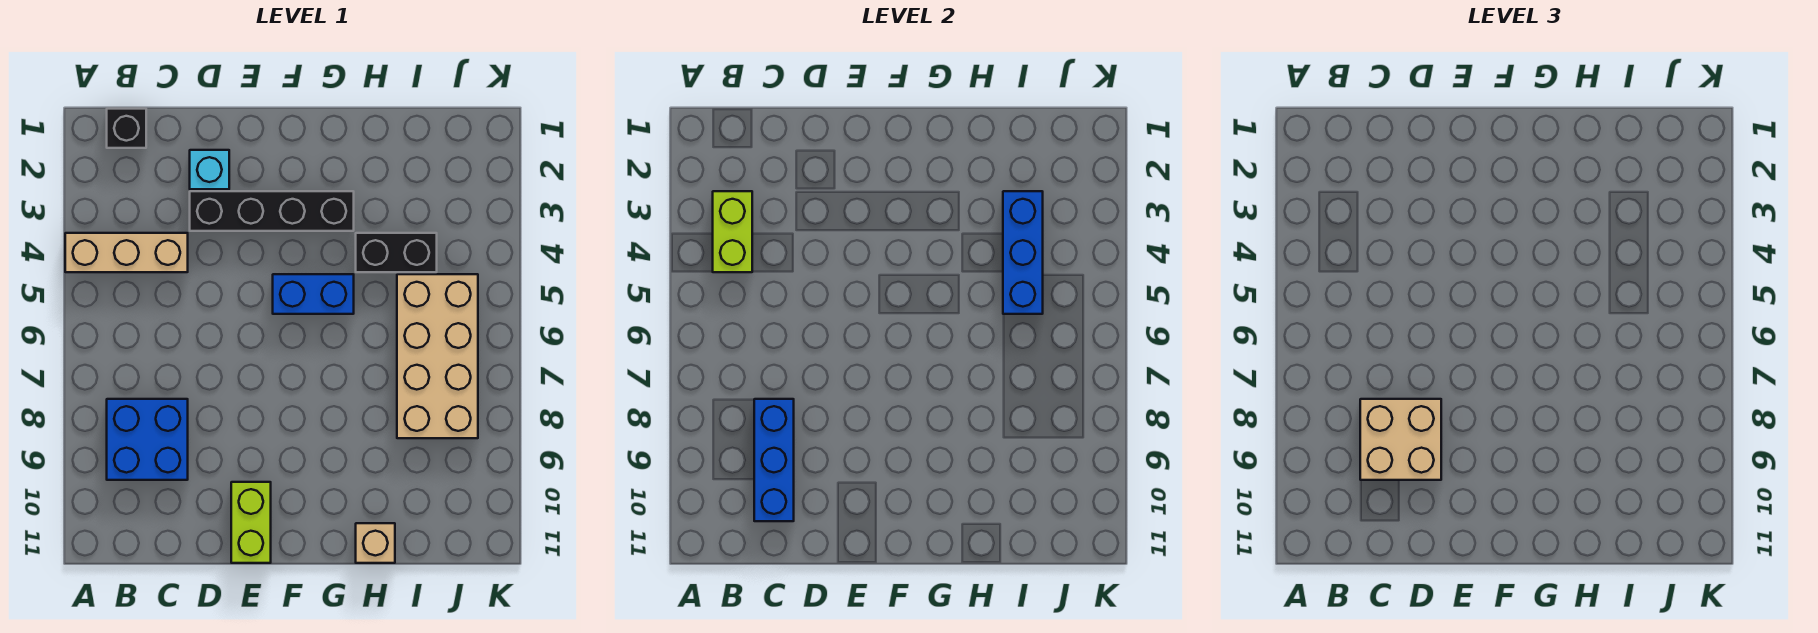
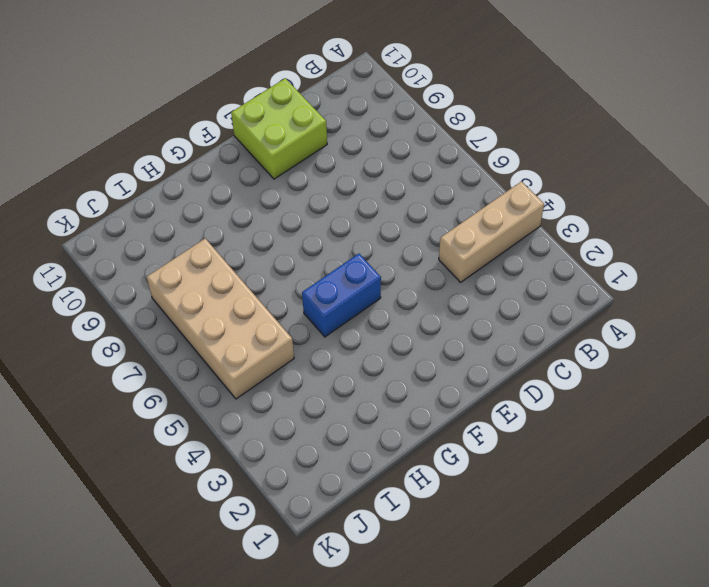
lime brick D10:E11 level 1 -> lime brick E10:E11 level 1
none -> black brick B1 level 1
none -> blue brick B8:C9 level 1
none -> cyan brick D2 level 1

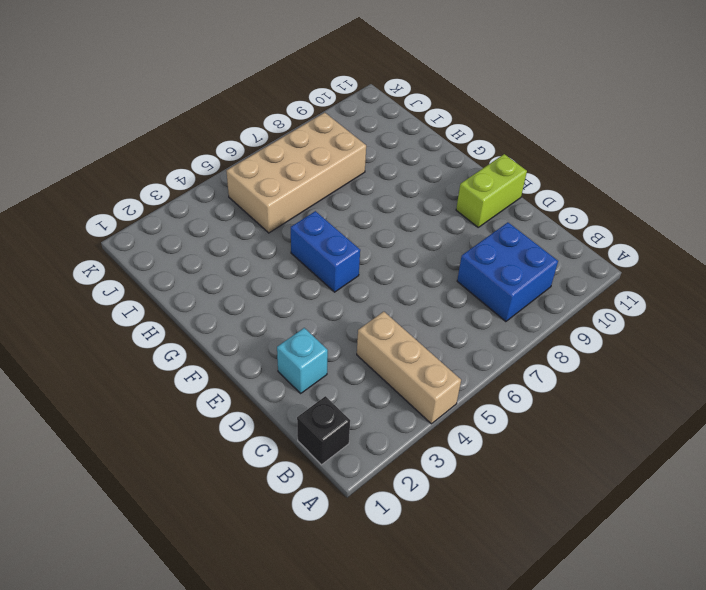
none -> black brick D3:G3 level 1
none -> black brick H4:I4 level 1
none -> tan brick H11 level 1

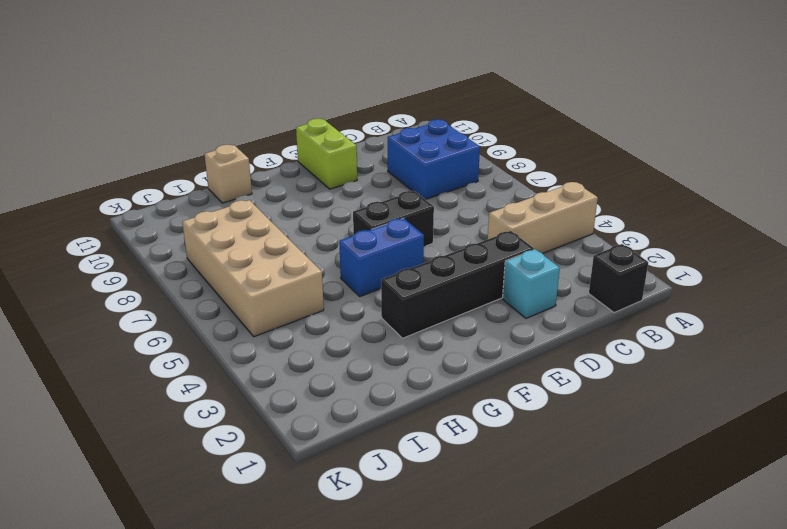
black brick E6:F6 level 1 -> black brick H4:I4 level 1
none -> lime brick B3:B4 level 2
none -> blue brick C8:C10 level 2
none -> blue brick I3:I5 level 2

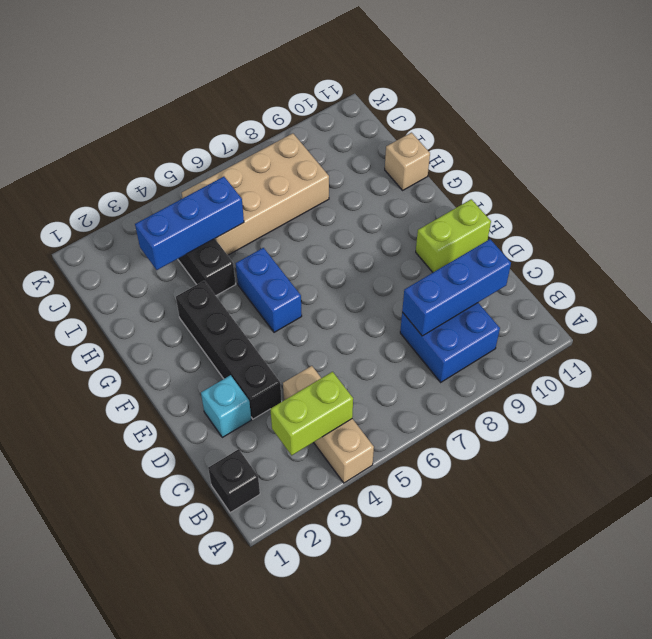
none -> tan brick C8:D9 level 3

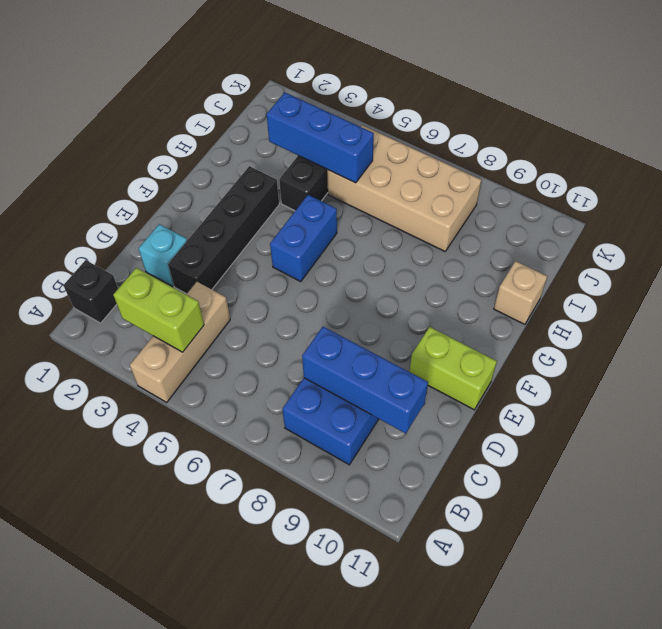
none -> tan brick C8:D9 level 3

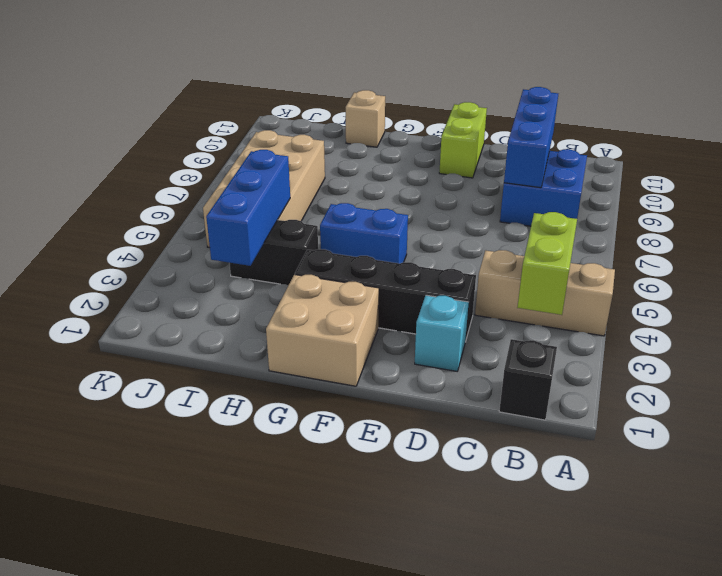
tan brick F1:G2 level 1 -> tan brick C8:D9 level 3

